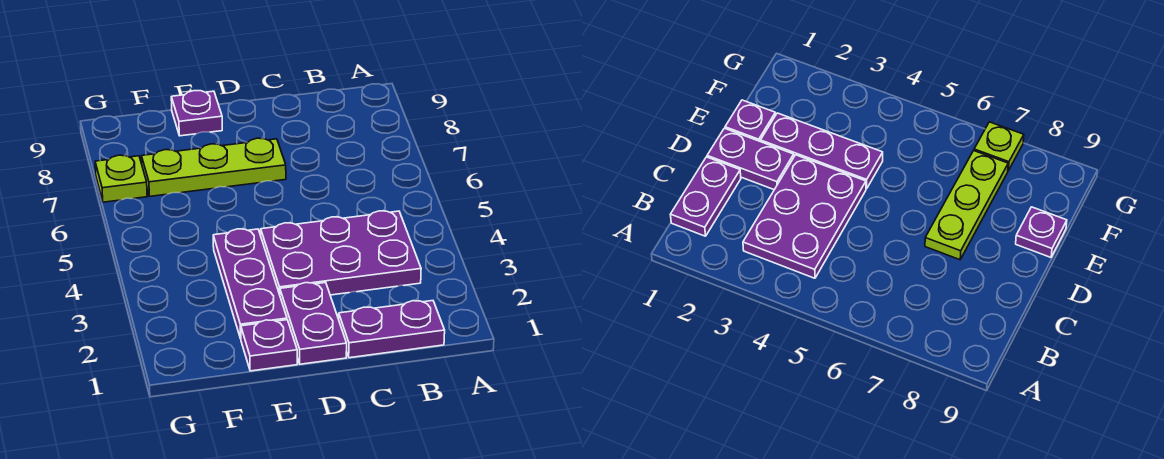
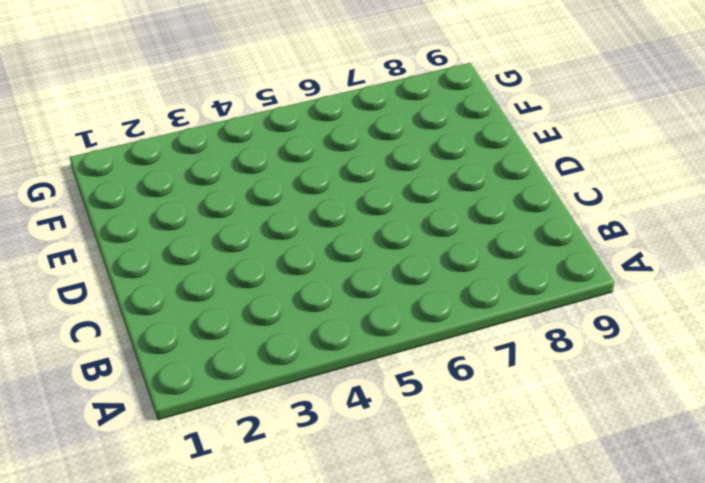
none -> purple plate B1:C1 level 1
none -> purple plate B3:D4 level 1

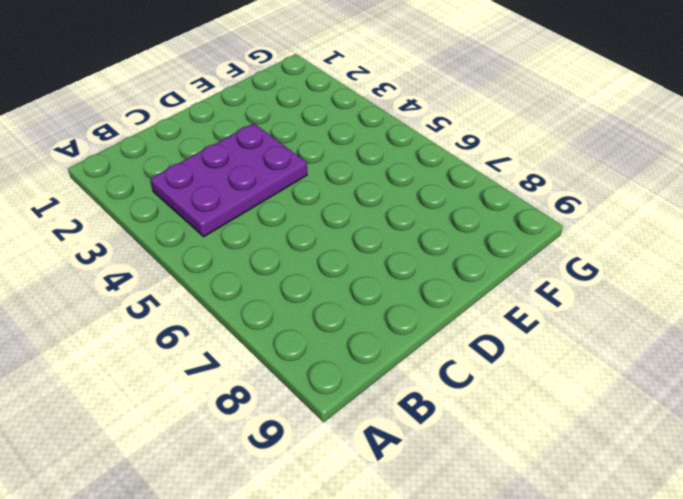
none -> purple plate B1:C1 level 1
none -> purple plate D1:D2 level 1

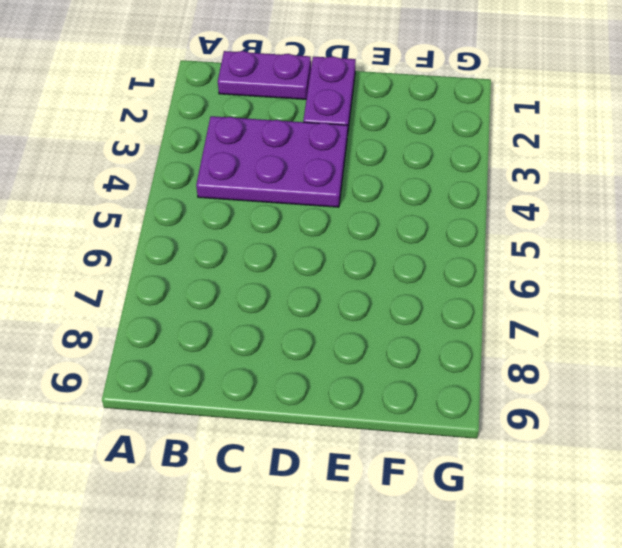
none -> lime plate D7:F7 level 1
none -> purple plate E1 level 1

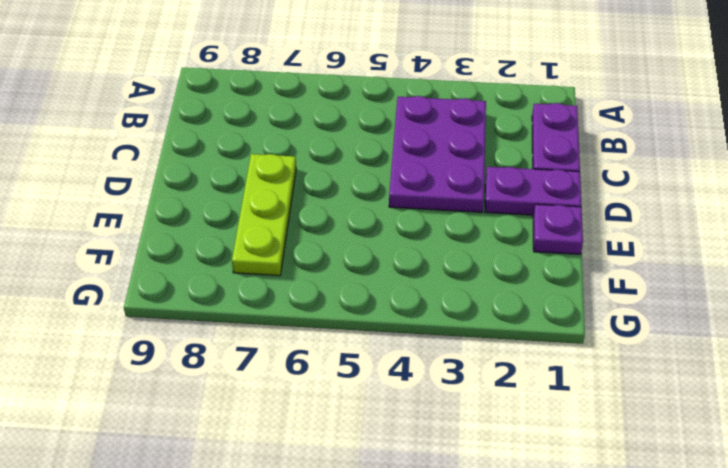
none -> purple plate E2:E4 level 1
none -> purple plate E9 level 1

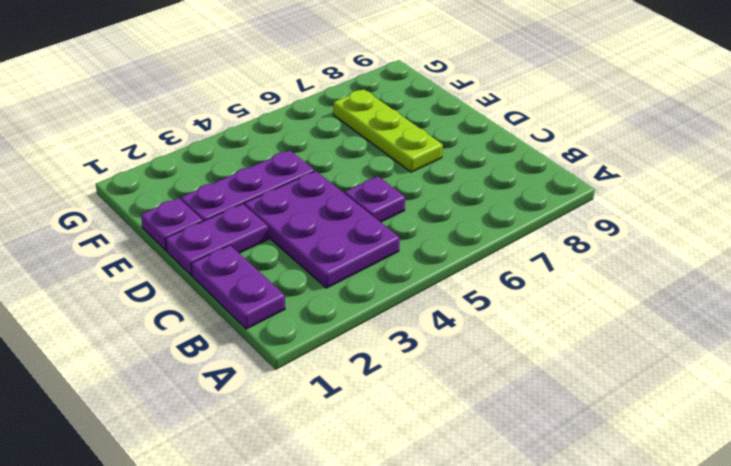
purple plate C5 level 1 -> purple plate E9 level 1
none -> lime plate G7 level 1

